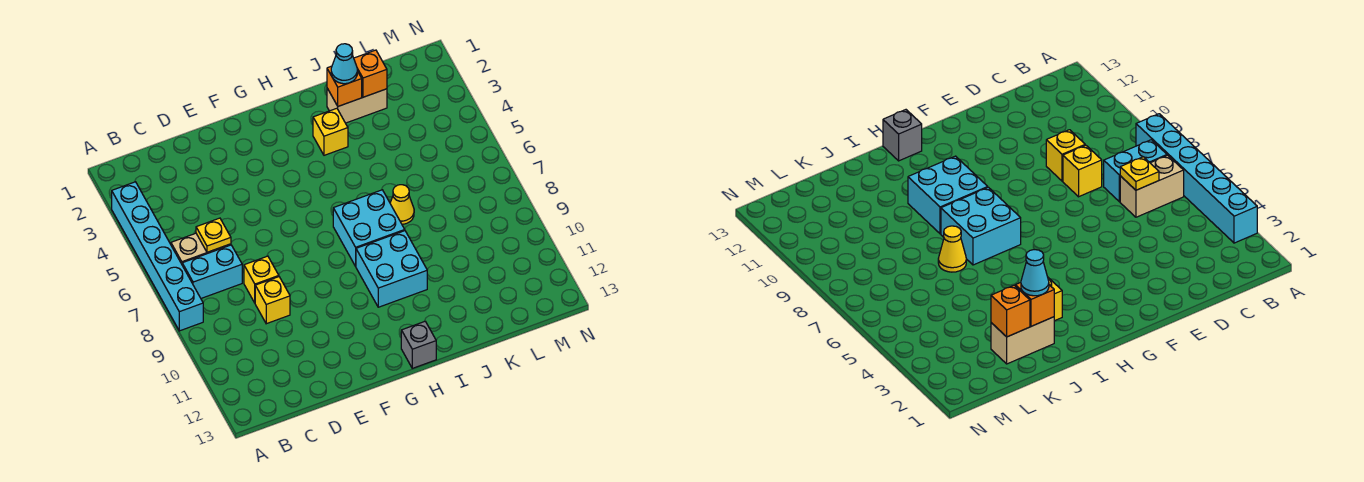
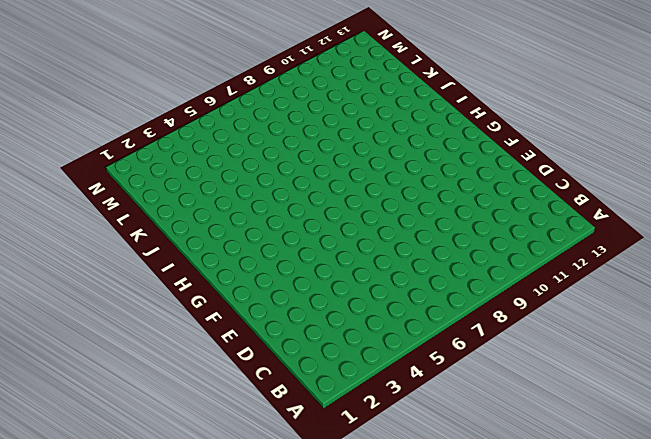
none -> cyan brick A3:A8 level 1
none -> tan brick B6:C6 level 1
none -> cyan brick B7:C7 level 1

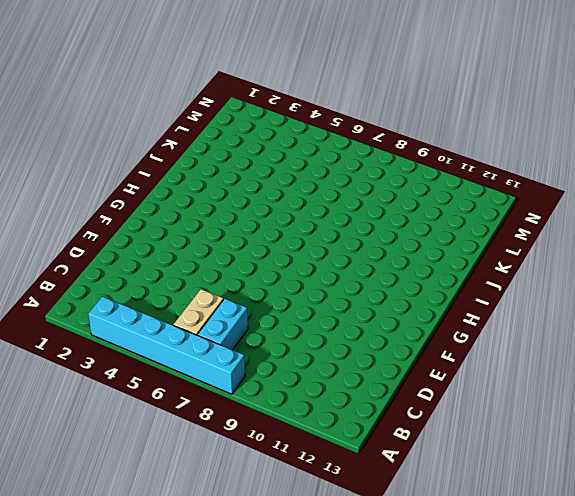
none -> yellow brick D8 level 1
none -> yellow brick D9 level 1
none -> cyan brick H7:I8 level 1

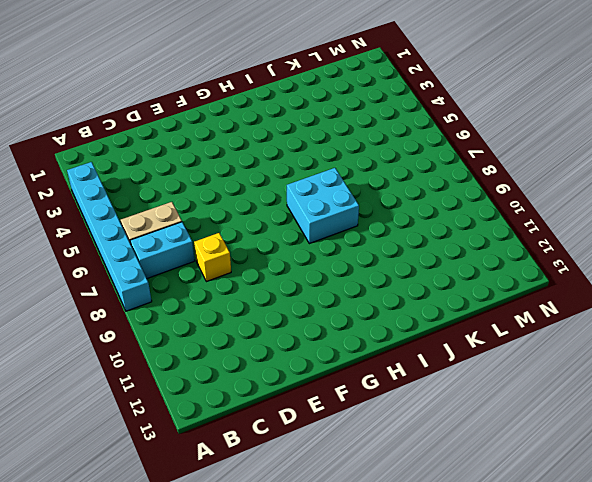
none -> yellow brick D9 level 1
none -> cyan brick H9:I10 level 1
none -> grey brick H13 level 1

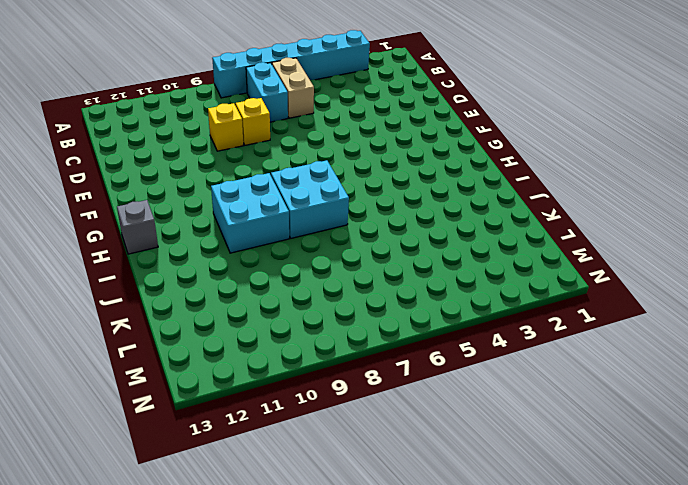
none -> yellow brick I3 level 1
none -> tan brick J2:K2 level 1
none -> yellow cone J7 level 1

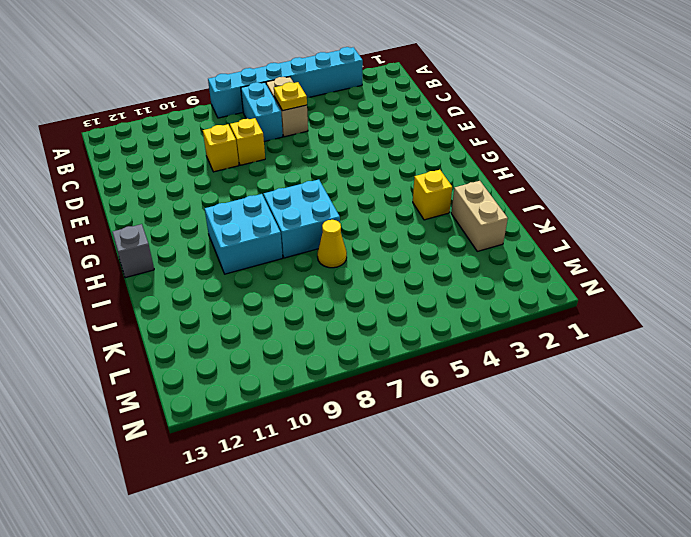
none -> orange brick J2 level 2
none -> orange brick K2 level 2
none -> cyan cone J2 level 3

